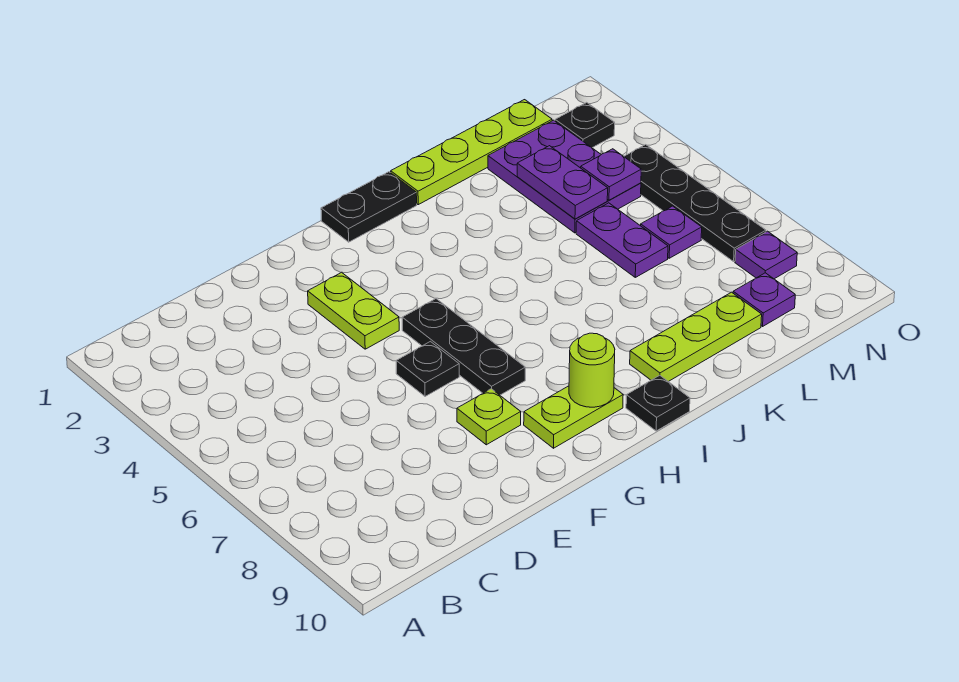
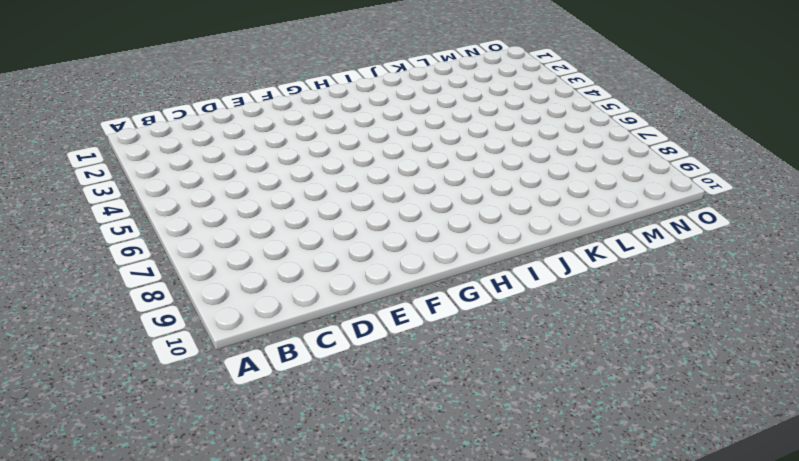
none -> lime plate F3:F4 level 1
none -> black plate F6 level 1
none -> lime plate F8 level 1

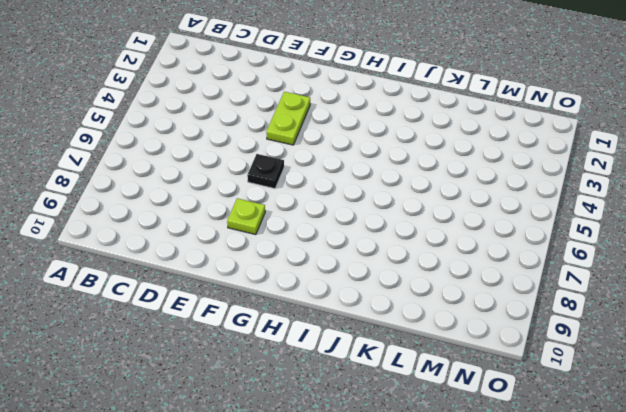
none -> black plate G5:G7 level 1
none -> lime plate G9:H9 level 1
none -> black plate H1:I1 level 1

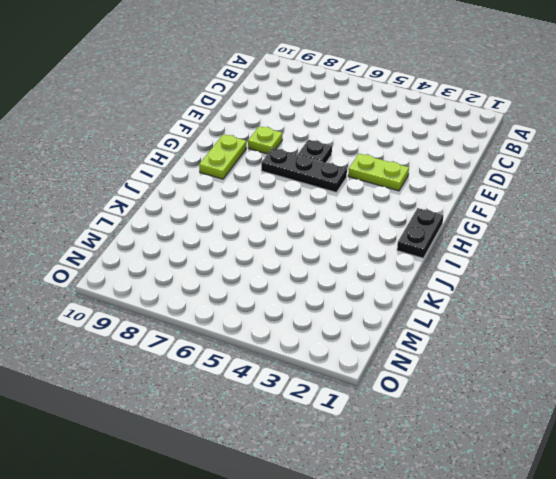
none -> black plate I10 level 1
none -> lime plate J1:M1 level 1
none -> lime plate J9:L9 level 1

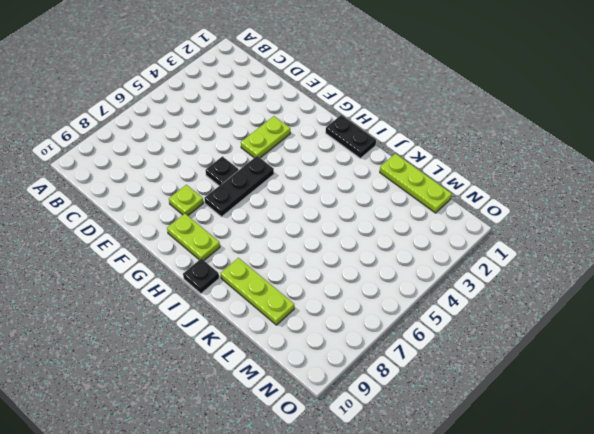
lime plate K1:M1 level 1 -> lime plate J1:M1 level 1
none -> purple plate L2:M4 level 1
none -> purple plate L5:L6 level 1
none -> purple plate M6 level 1

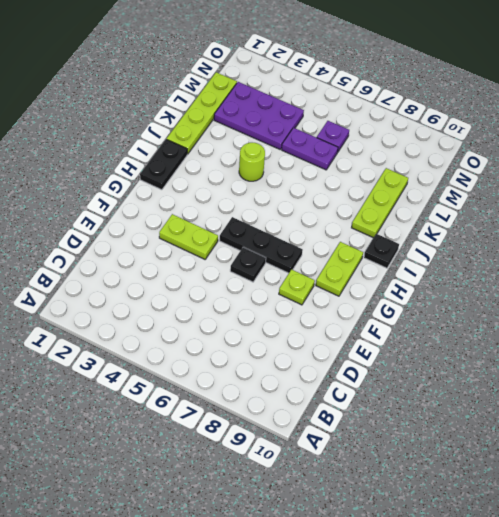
lime round brick J4 level 1 -> lime round brick H9 level 2
none -> purple plate M9 level 1
none -> black plate N2 level 1
none -> black plate N4:N7 level 1

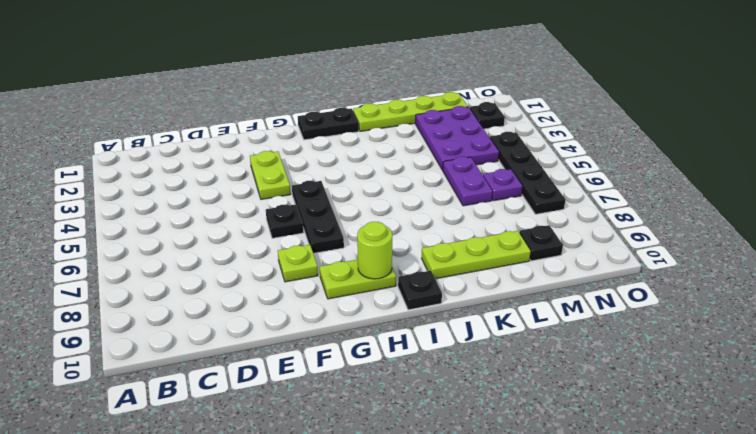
black plate M9 level 1 -> purple plate M9 level 1
none -> purple plate N8 level 1
none -> purple plate L3:L4 level 2
none -> purple plate M4 level 2

